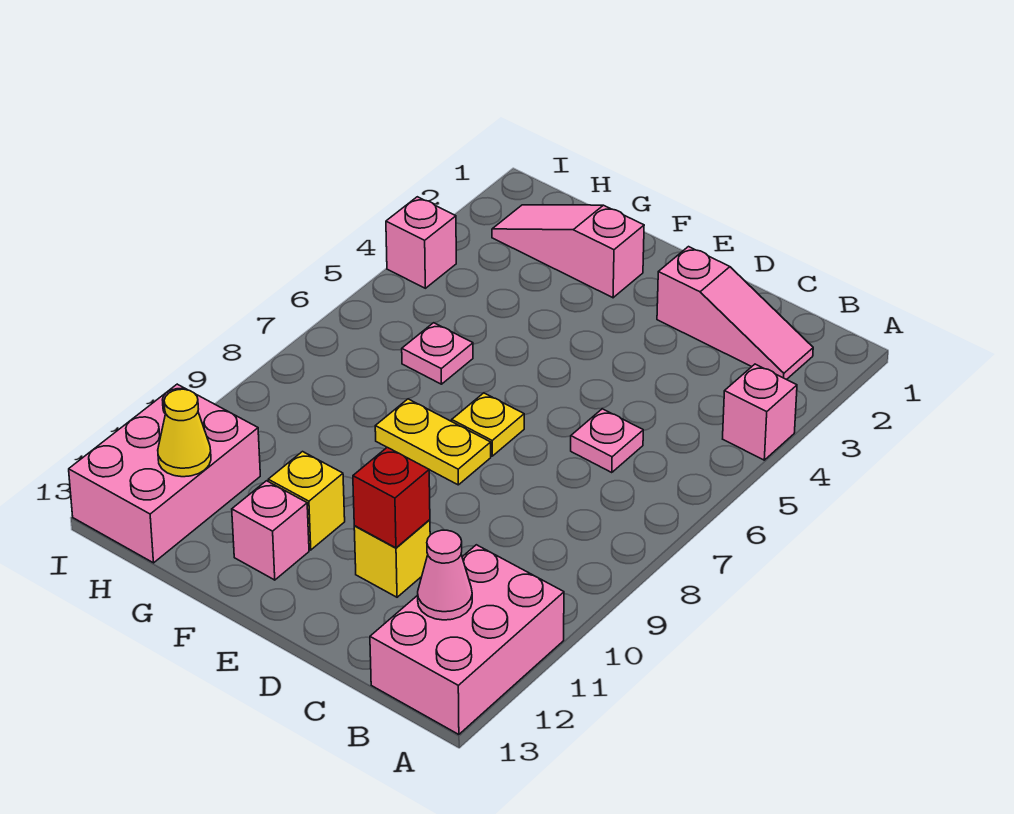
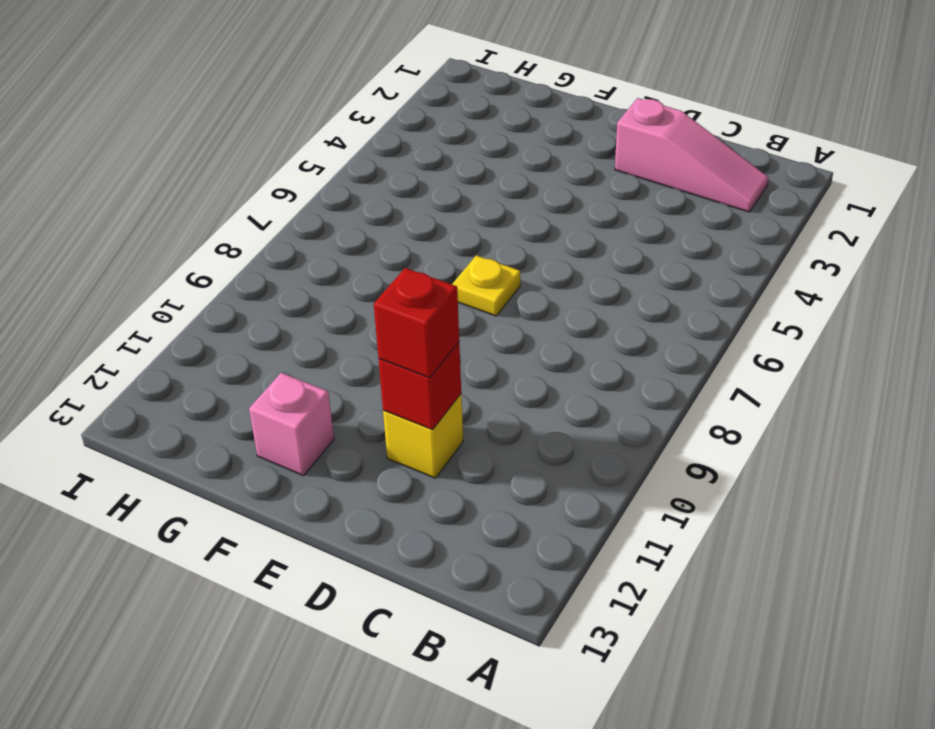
red brick D11 level 3 -> none
none -> pink brick A4 level 1
none -> pink brick A11:B13 level 1
none -> pink plate C6 level 1

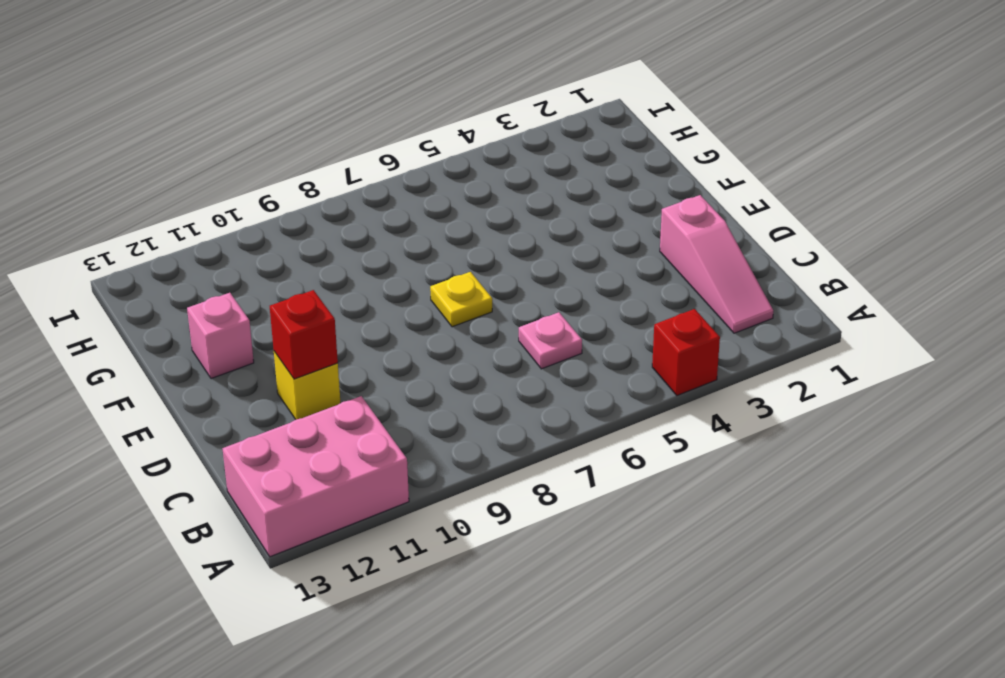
red brick A4 level 1 -> pink brick A4 level 1
none -> yellow plate E8:F8 level 1
none -> pink slope F2:H2 level 1 top F
none -> yellow brick F11 level 1

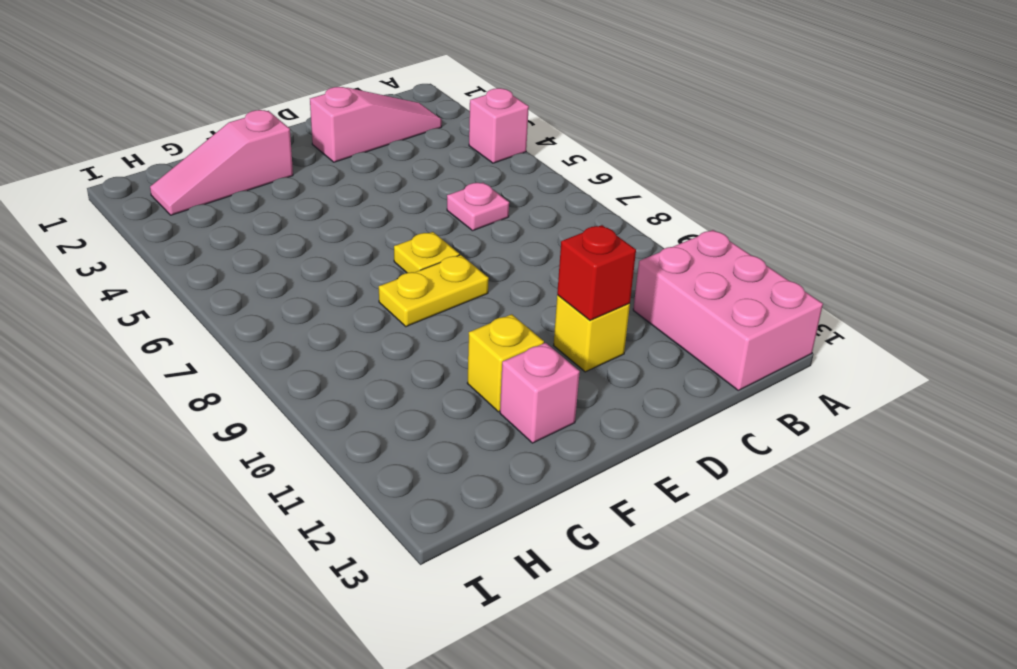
none -> pink plate G6 level 1
none -> pink brick H11:I13 level 1
none -> pink brick I4 level 1

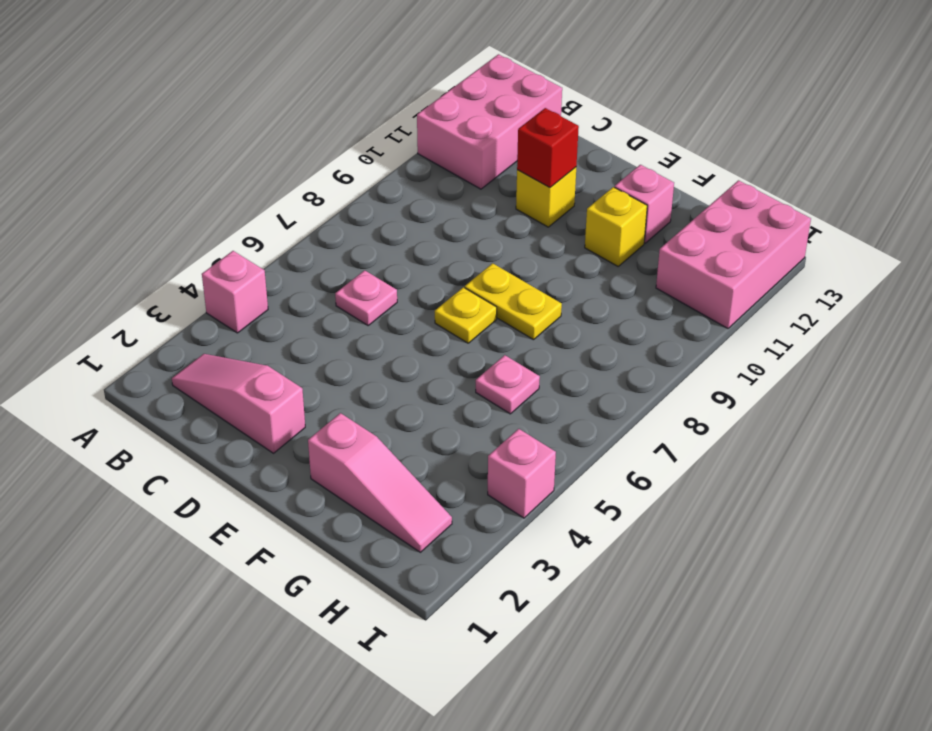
none -> pink cone B12 level 2
none -> yellow cone H12 level 2

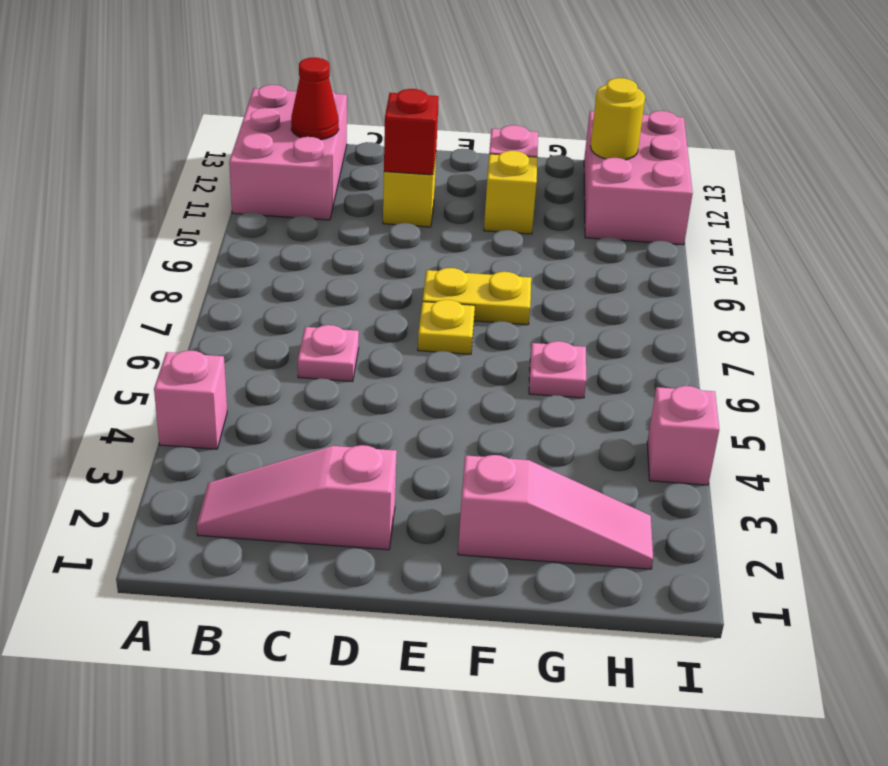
red cone B12 level 2 -> pink cone B12 level 2
yellow round brick H12 level 2 -> yellow cone H12 level 2

